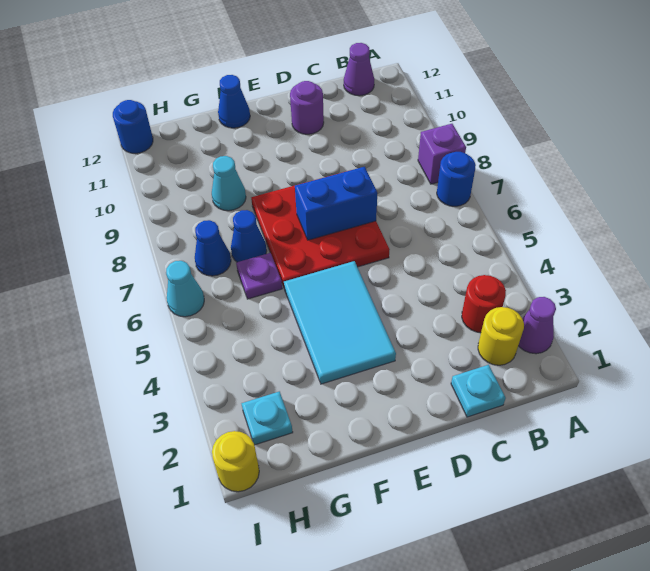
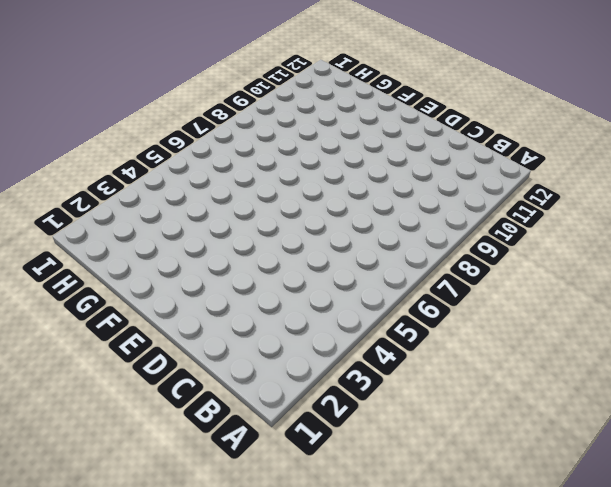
none -> purple cone A2 level 1
none -> blue round brick A7 level 1
none -> purple brick A8 level 1

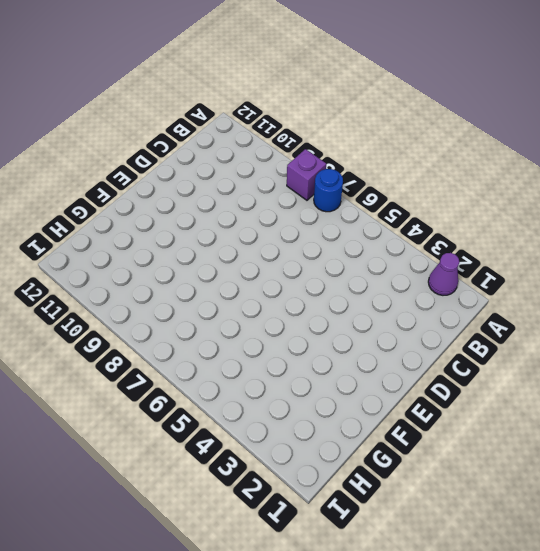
none -> yellow round brick B2 level 1
none -> red round brick B3 level 1
none -> purple cone B12 level 1

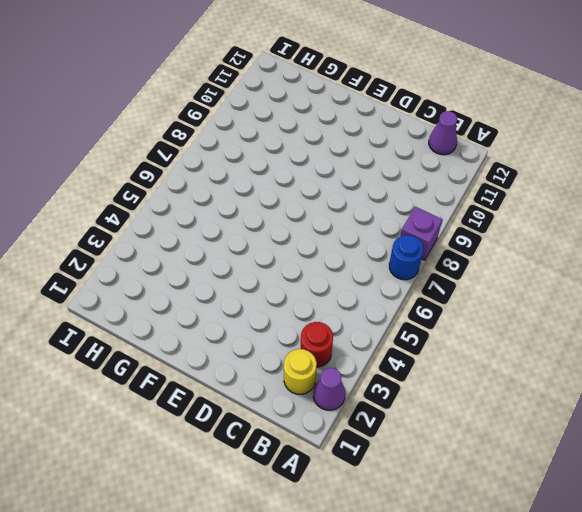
none -> cyan plate C1 level 1
none -> red plate D6:F8 level 1
none -> purple round brick D11 level 1

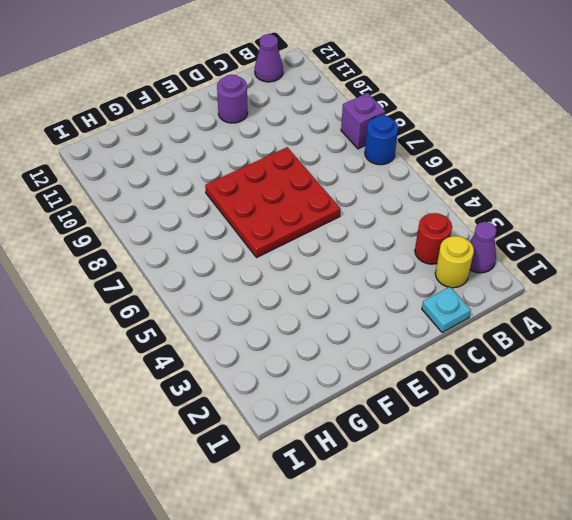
none -> cyan tile E3:F5 level 1
none -> blue cone F12 level 1
none -> purple plate G6 level 1

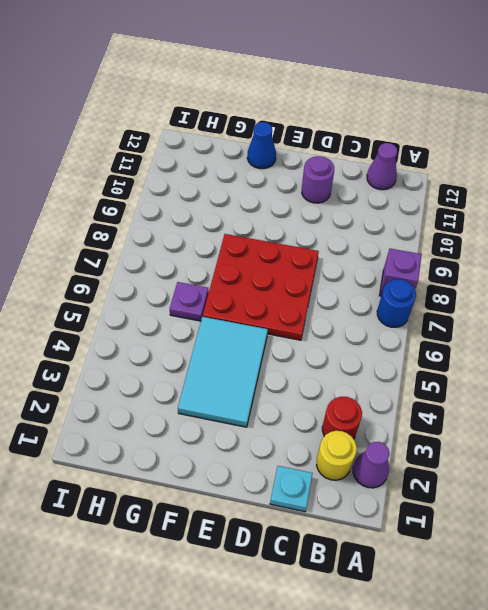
none -> blue cone G7 level 1
none -> cyan cone G9 level 1
none -> cyan plate H2 level 1

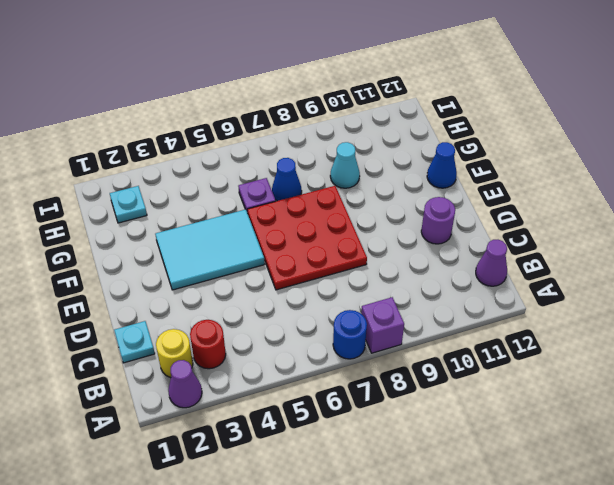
none -> blue cone H7 level 1
none -> yellow round brick I1 level 1
none -> cyan cone I6 level 1

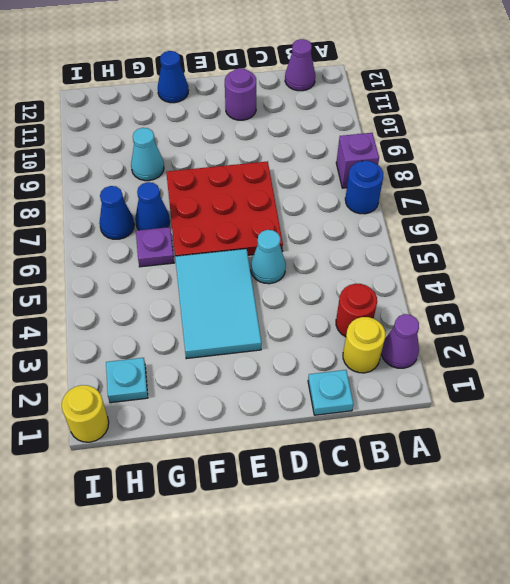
cyan cone D5 level 1 -> cyan cone I6 level 1
none -> blue round brick I12 level 1
none -> blue brick D7:E7 level 2

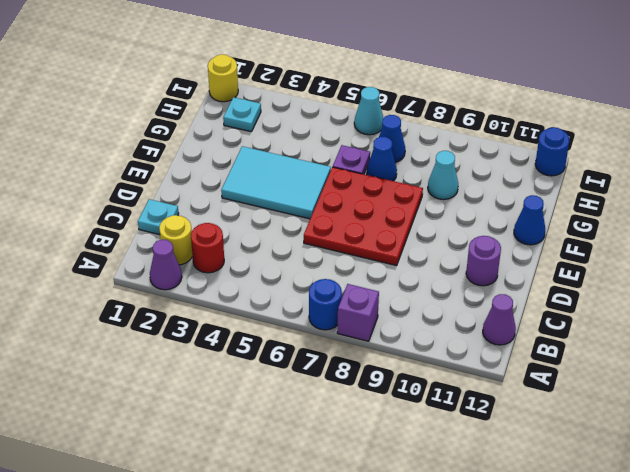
none -> blue brick D7:E7 level 2

